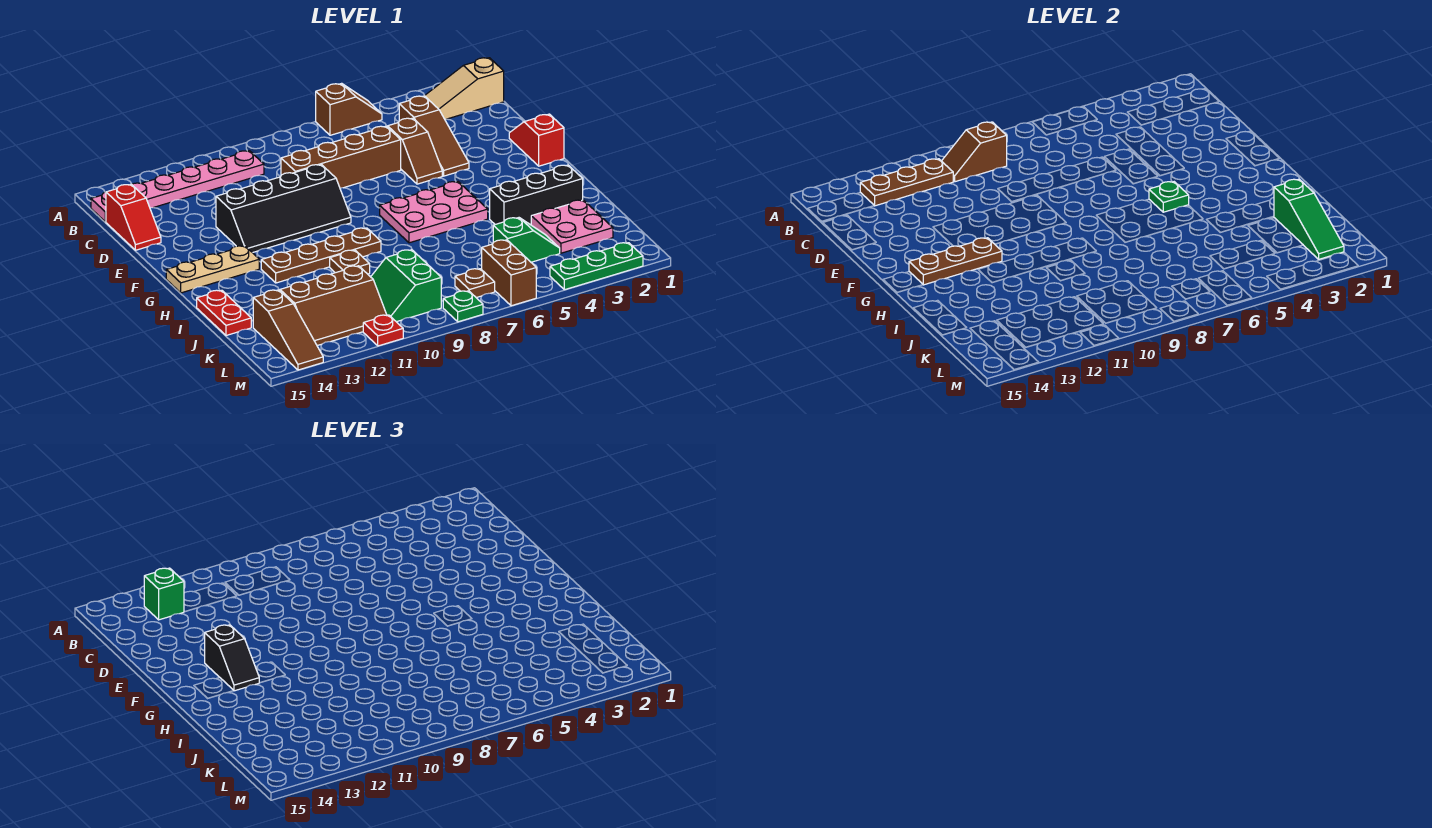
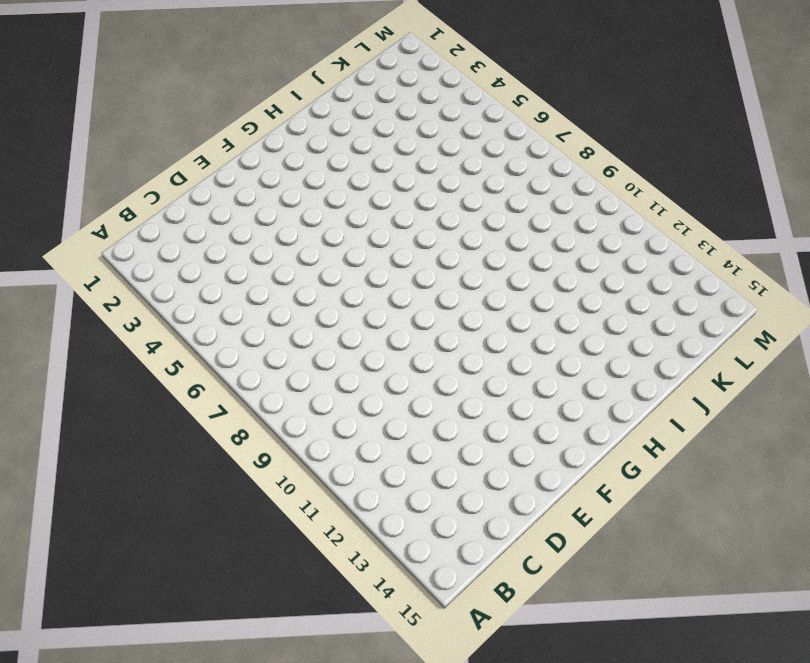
none -> brown slope A5:A6 level 1 top 6
none -> tan slope B1:B3 level 1 top 1
none -> pink plate B10:B15 level 1
none -> brown slope C4:E4 level 1 top C

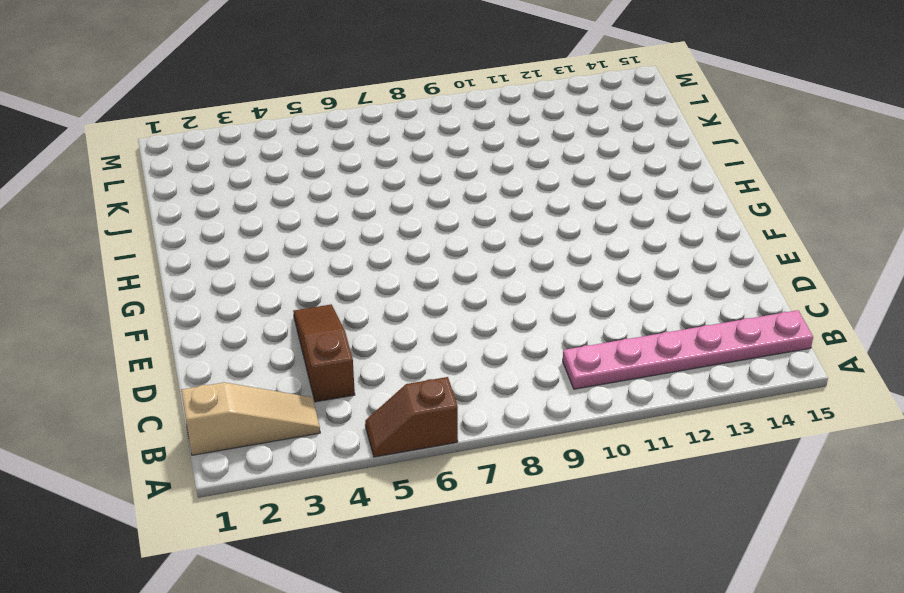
none -> red slope C15:D15 level 1 top C
none -> brown slope D5:E5 level 1 top D
none -> brown brick D6:D9 level 1
none -> red slope E1:F1 level 1 top F

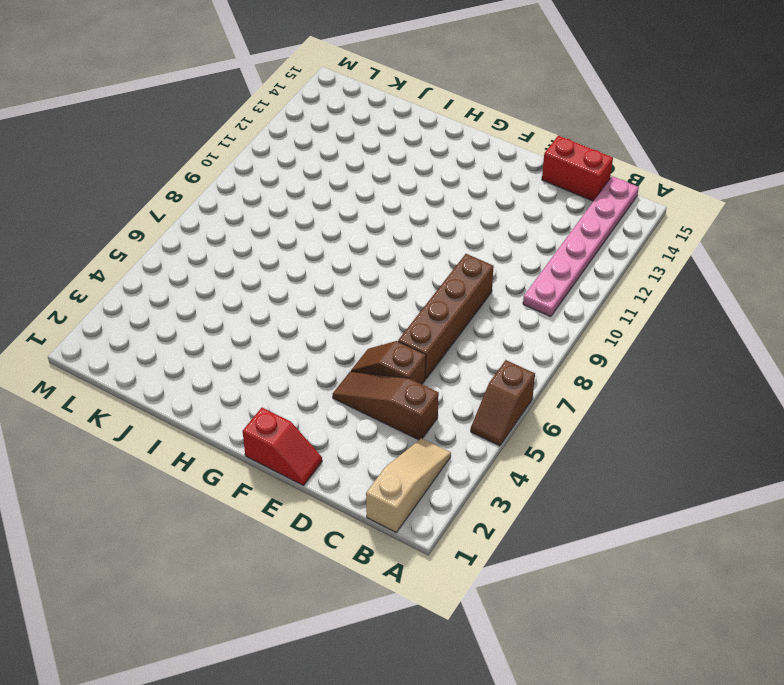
red brick C15:D15 level 1 -> red slope C15:D15 level 1 top C
none -> black slope E9:F12 level 1 top E
none -> pink plate G5:H7 level 1
none -> tan plate G13:G15 level 1
none -> brown plate H9:H12 level 1

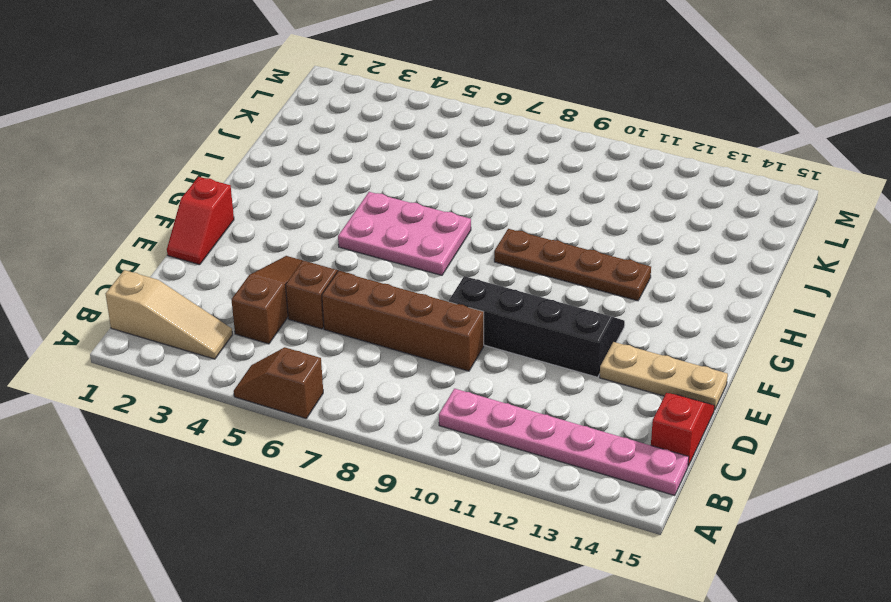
tan plate E13:E15 level 1 -> tan plate G13:G15 level 1
none -> black brick I2:I4 level 1
none -> brown plate I10 level 1
none -> red plate I15:J15 level 1
none -> pink plate J2:K3 level 1

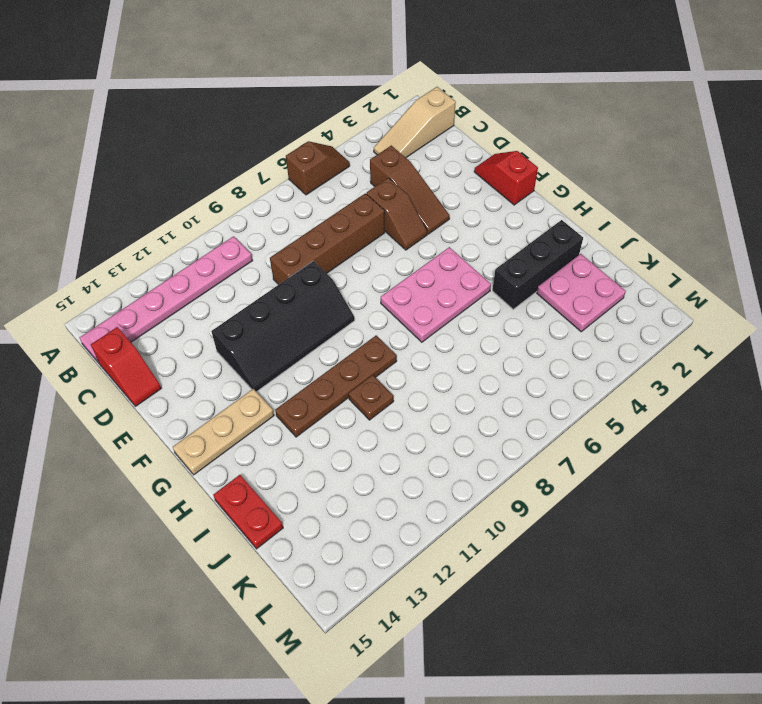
none -> green slope K4:K5 level 1 top 5
none -> green slope K9:L10 level 1 top 9
none -> brown slope K11:L13 level 1 top K
none -> brown slope K14:M14 level 1 top K

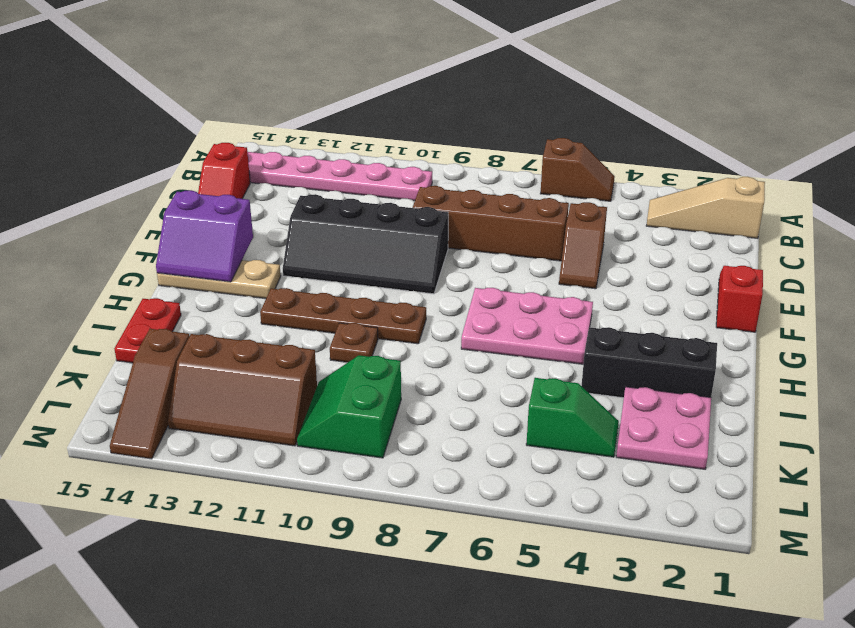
purple slope F14:G15 level 2 top F -> brown plate G12:G14 level 2
none -> brown slope C4:E4 level 1 top C
none -> brown brick L6:M6 level 1
none -> brown plate L7 level 1
none -> green plate M2:M4 level 1

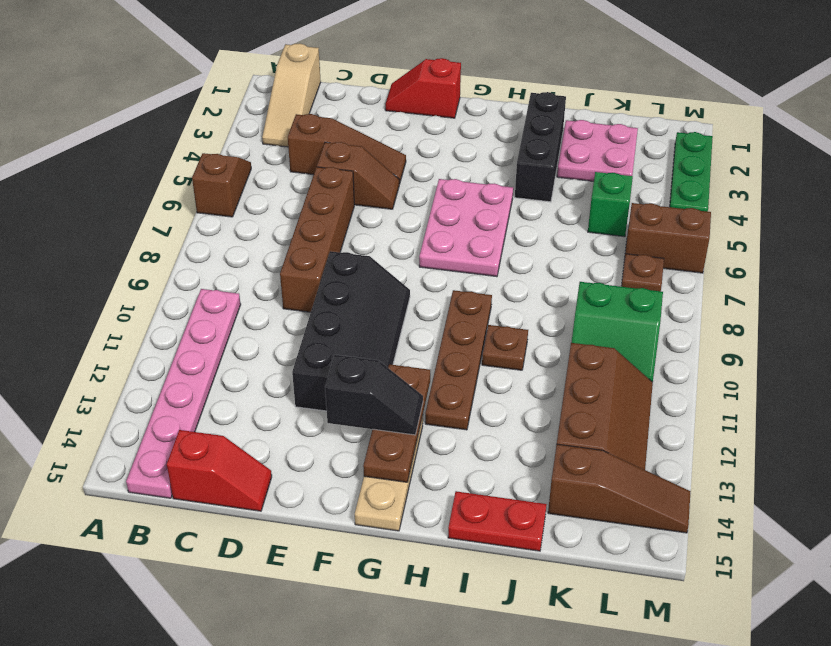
none -> green plate M8 level 1
none -> red plate M11 level 1
none -> brown slope B9:B10 level 2 top 9
none -> brown plate B11:B13 level 2

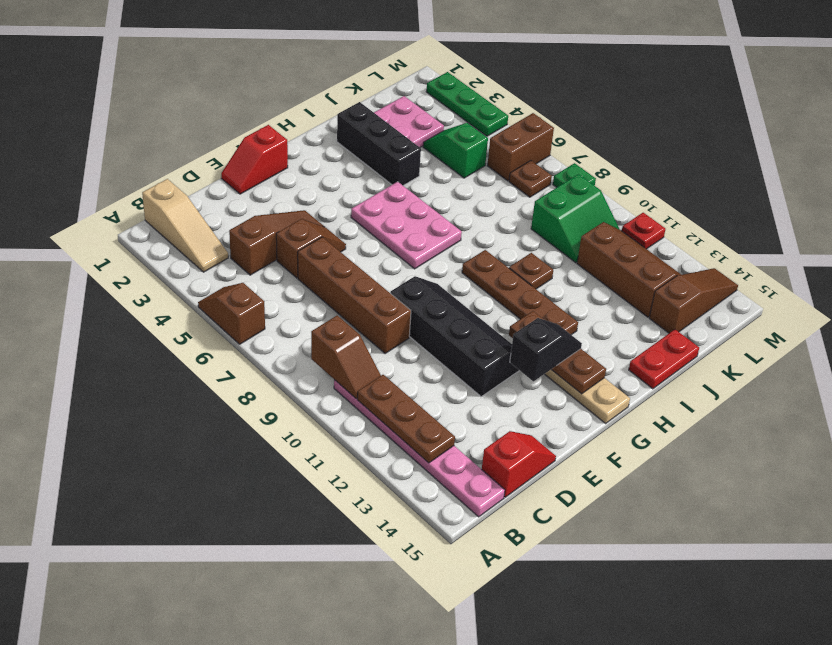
none -> green plate G5 level 2
none -> green slope J2:L2 level 2 top J
none -> green brick B13 level 3

